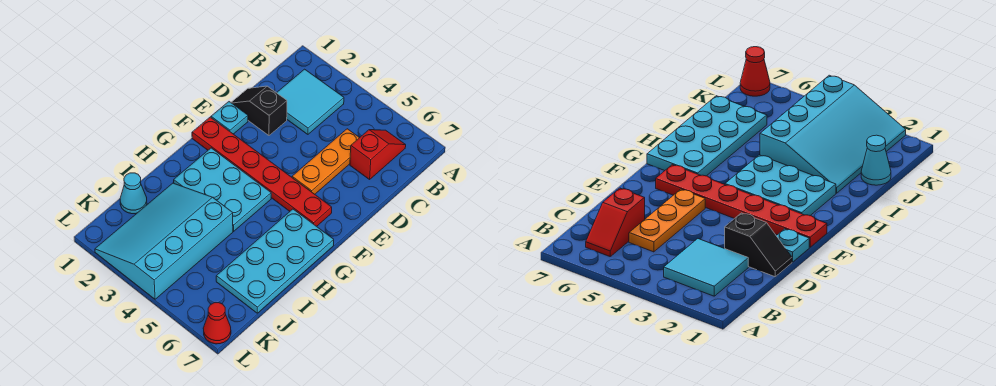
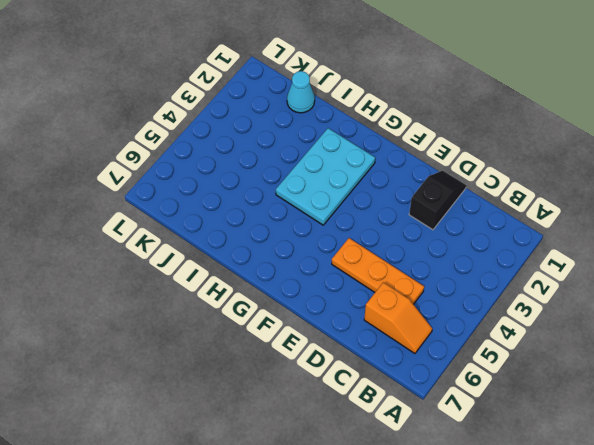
orange slope B6:C6 level 1 top C -> red slope B6:C6 level 1 top C
none -> cyan tile B2:C3 level 1
none -> cyan plate E1 level 1

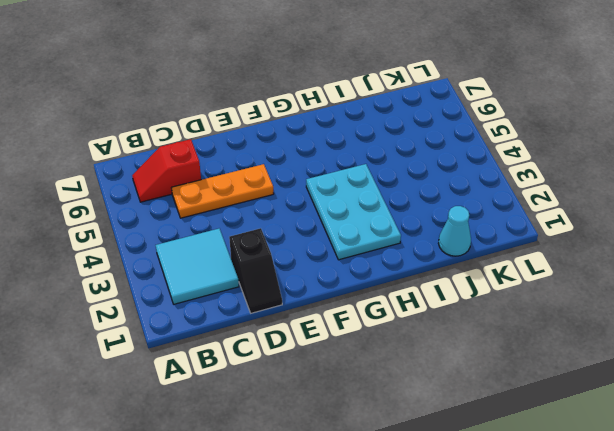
none -> cyan plate E1 level 1
none -> red plate F1:F6 level 1

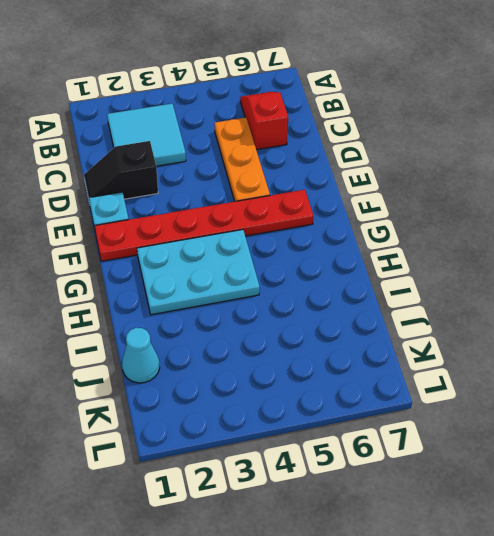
none -> cyan plate G6:J7 level 1
none -> cyan slope I2:L4 level 1 top 4

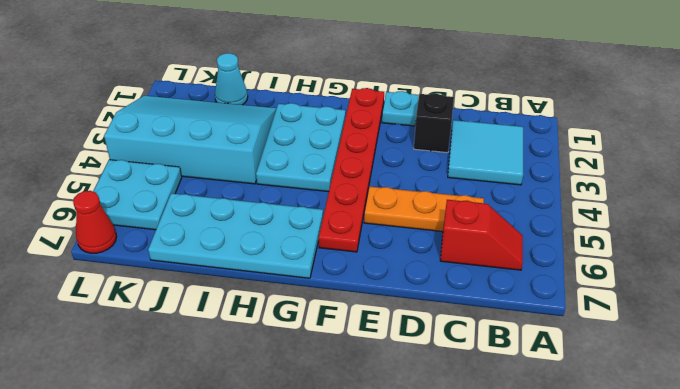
cyan plate K5:L6 level 1 -> none

